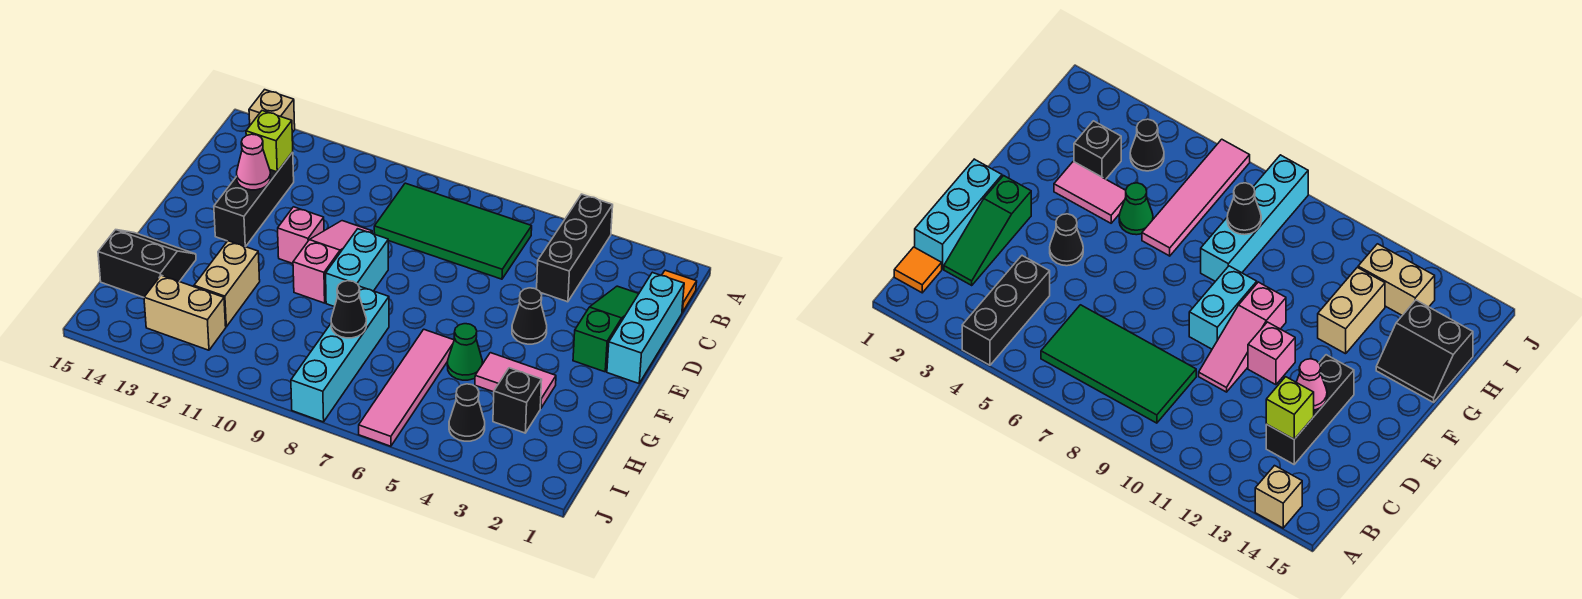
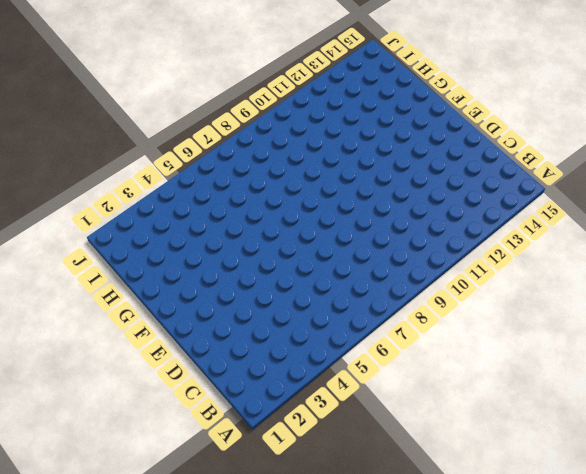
none -> black brick A4:C4 level 1
none -> tan brick A14 level 1
none -> orange tile B1 level 1

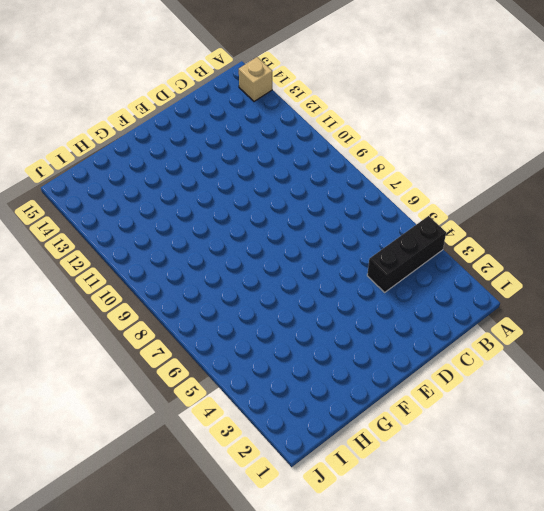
none -> orange tile B1 level 1
none -> green tile B6:C9 level 1
none -> cyan brick C1:E1 level 1

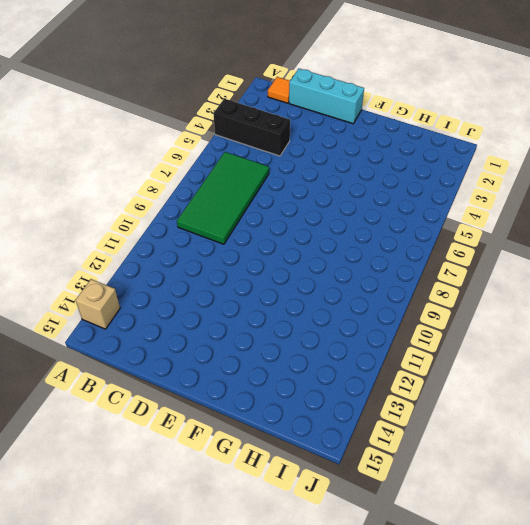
none -> green slope C2:E2 level 1 top E
none -> black brick C13:E13 level 1
none -> pink slope D10:F10 level 1 top F

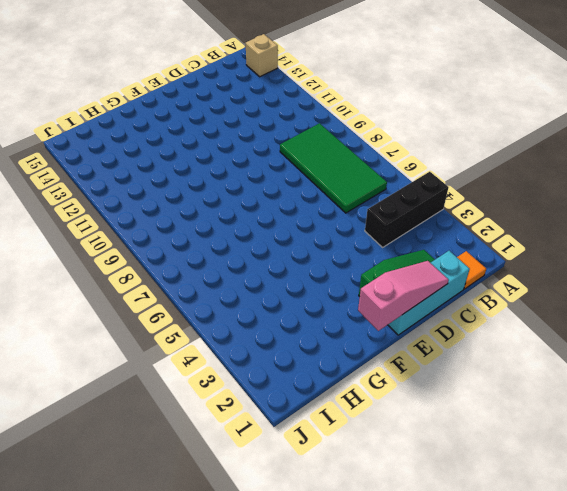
pink slope D1:F1 level 2 top F -> pink slope D10:F10 level 1 top F
none -> black brick C13:E13 level 1
none -> black cone E4 level 1
none -> cyan brick E9:F9 level 1

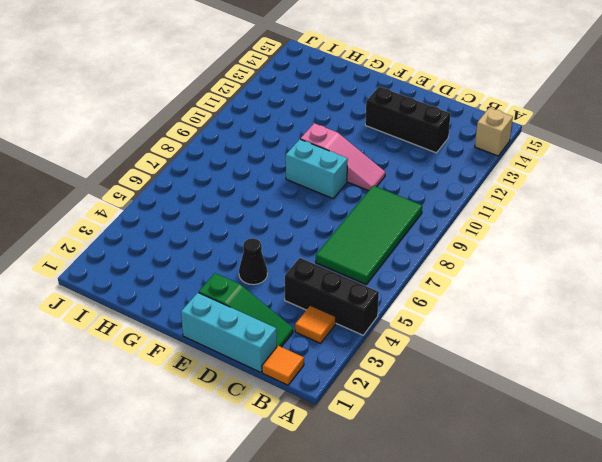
orange tile B3 level 1 -> none
none -> pink brick E11 level 1
none -> pink tile G3:G4 level 1
none -> green cone G5 level 1

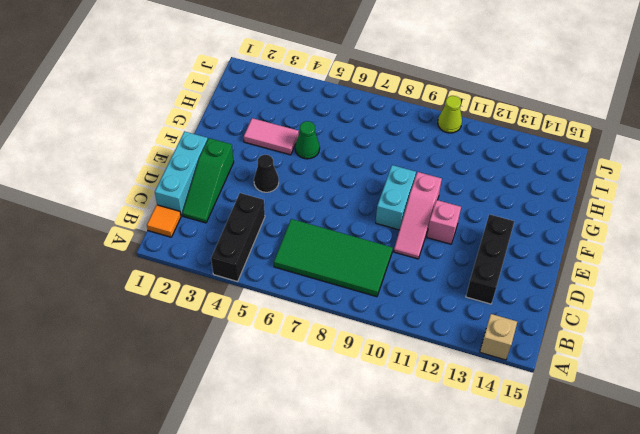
lime cone J10 level 1 -> none
none -> pink tile G6:J6 level 1
none -> cyan brick G8:J8 level 1
none -> tan brick G12:H12 level 1

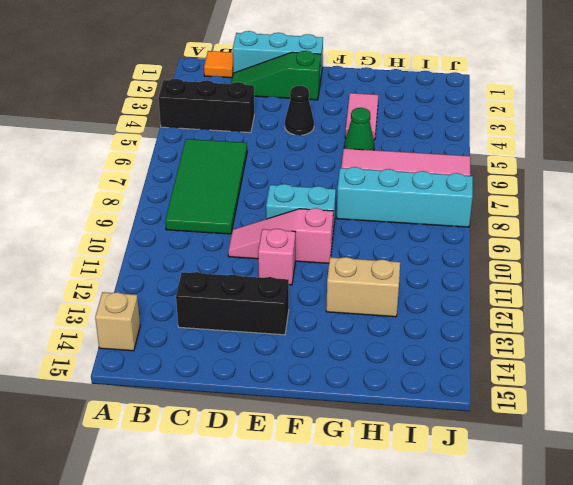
none -> black slope G14:H15 level 1 top H
none -> black brick H3 level 1
none -> black cone I4 level 1

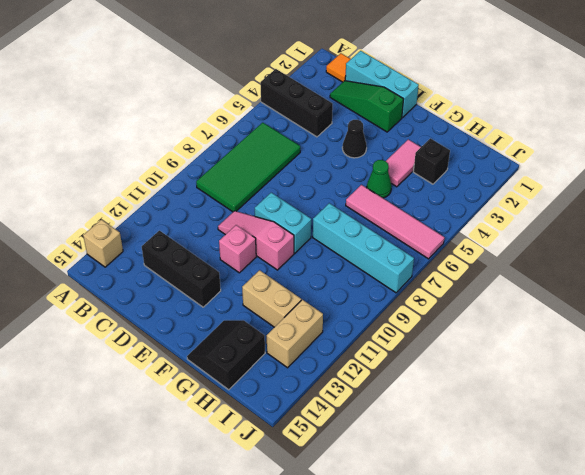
none -> black cone I4 level 1
none -> lime brick C13 level 2
none -> pink cone D13 level 2

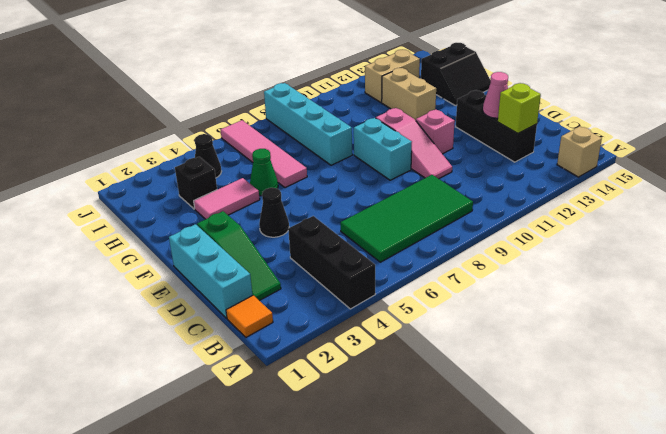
none -> black cone H8 level 2

